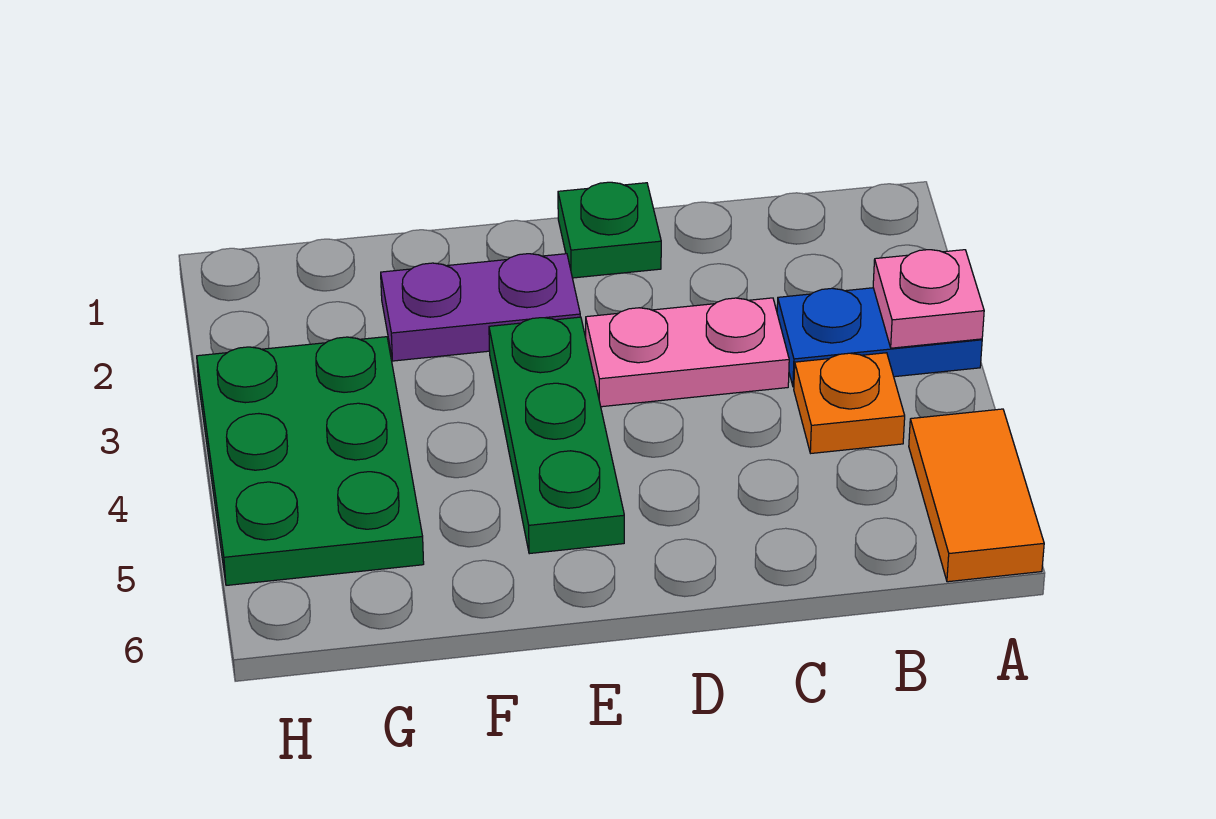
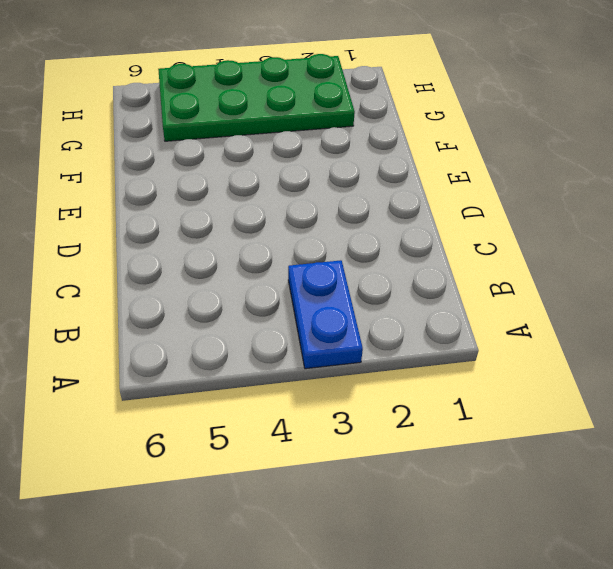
green plate G2:H5 level 1 -> green plate G3:H5 level 1
none -> orange tile A5:A6 level 1
none -> orange plate B4 level 1

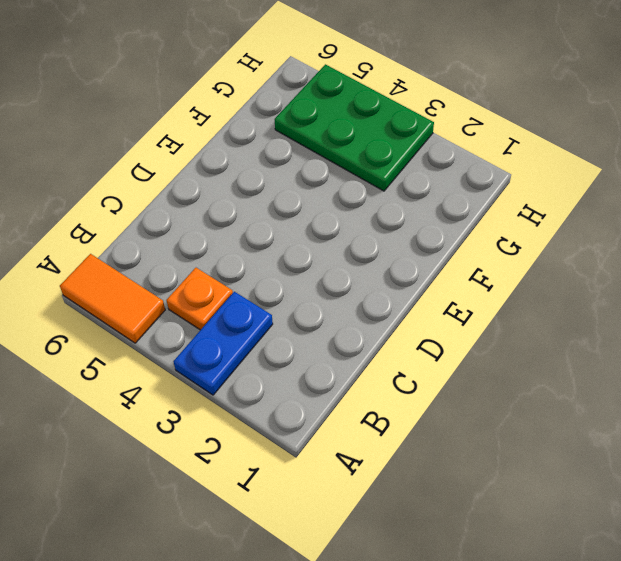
none -> pink plate C3:D3 level 1
none -> green plate D1 level 1

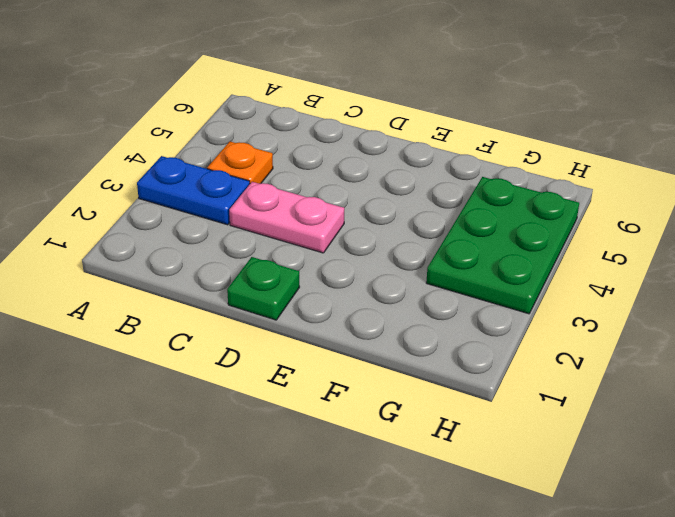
none -> orange tile A5:A6 level 1
none -> purple plate E2:F2 level 1

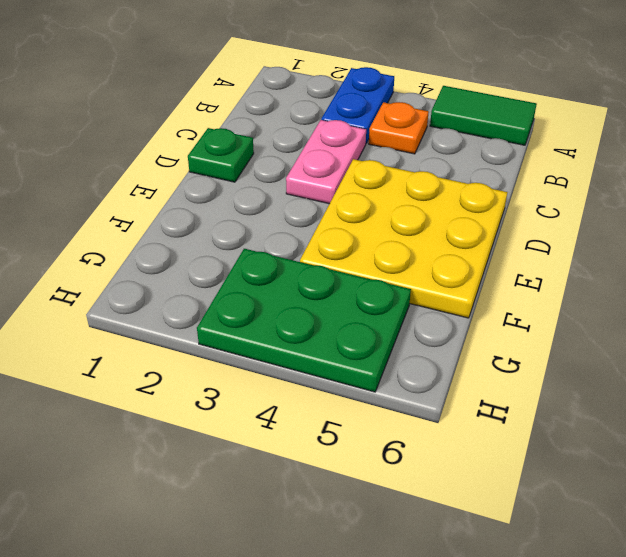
green tile A5:A6 level 1 -> orange tile A5:A6 level 1
yellow plate D4:F6 level 1 -> green plate E3:E5 level 1
none -> purple plate E2:F2 level 1
none -> pink plate A3 level 2

